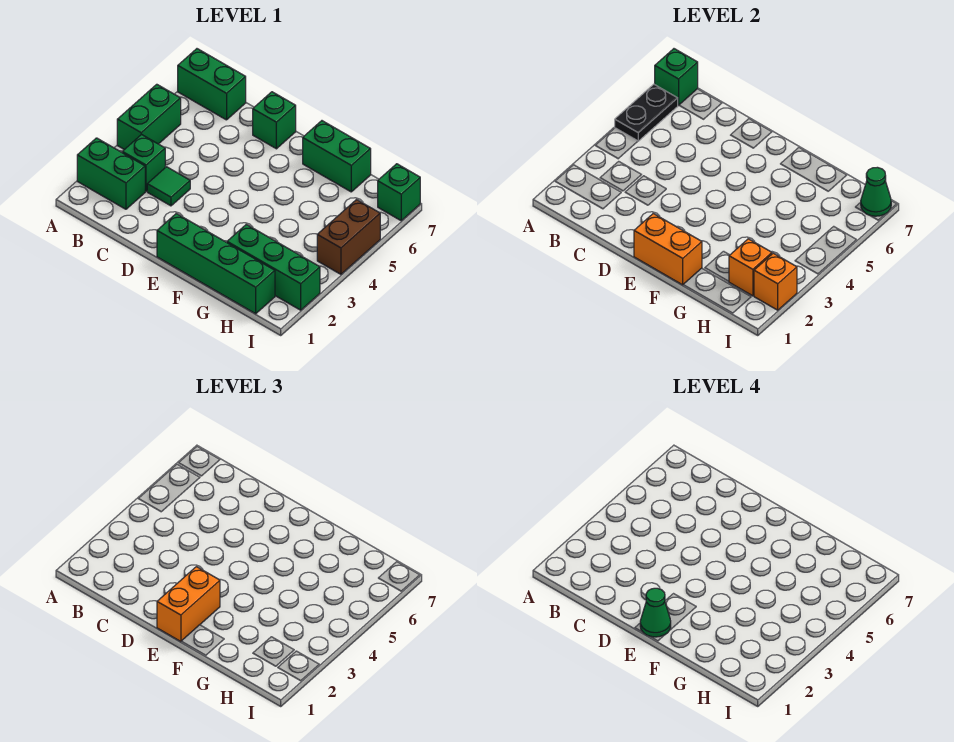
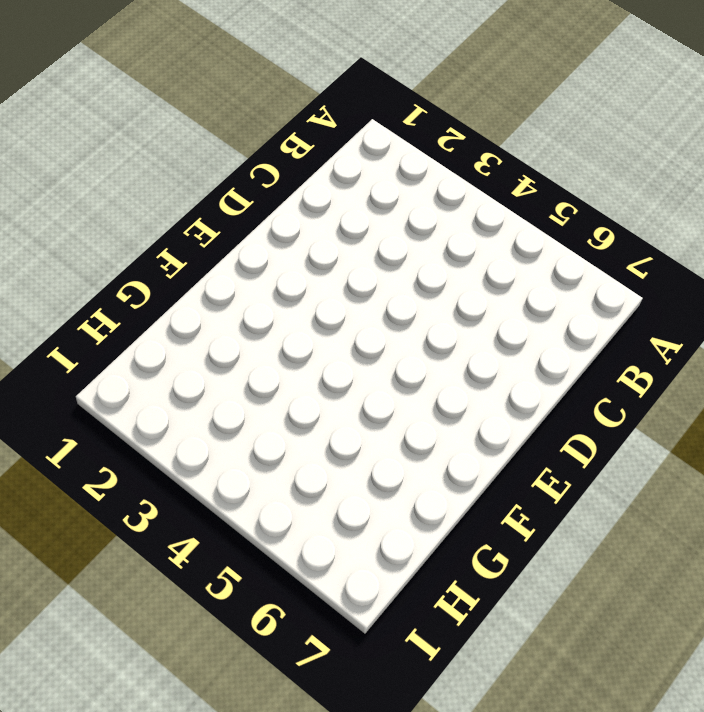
none -> green brick A2:B2 level 1
none -> green brick A4:A5 level 1
none -> green brick A7:B7 level 1

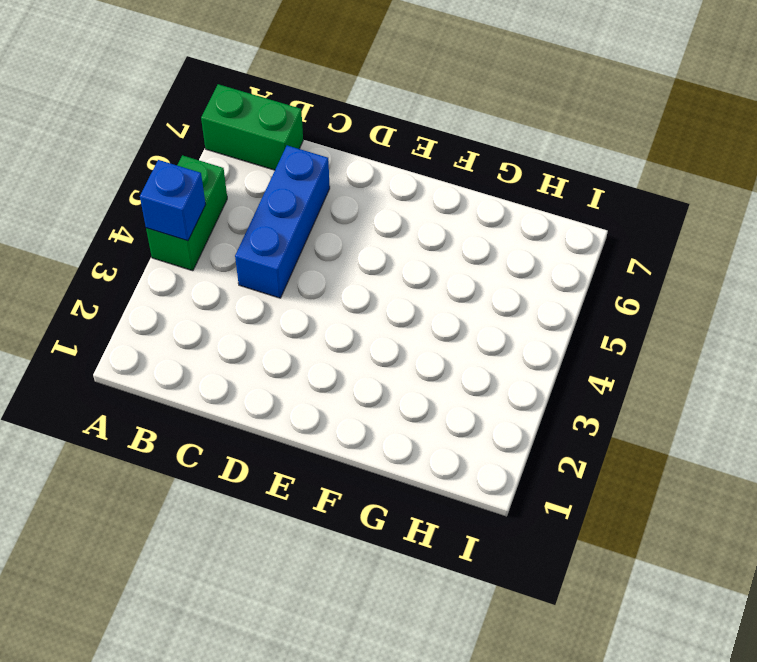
blue brick A4 level 2 -> none
blue brick C4:C6 level 1 -> none
none -> green brick A2:B2 level 1
none -> green brick B3 level 1
none -> green tile C3 level 1

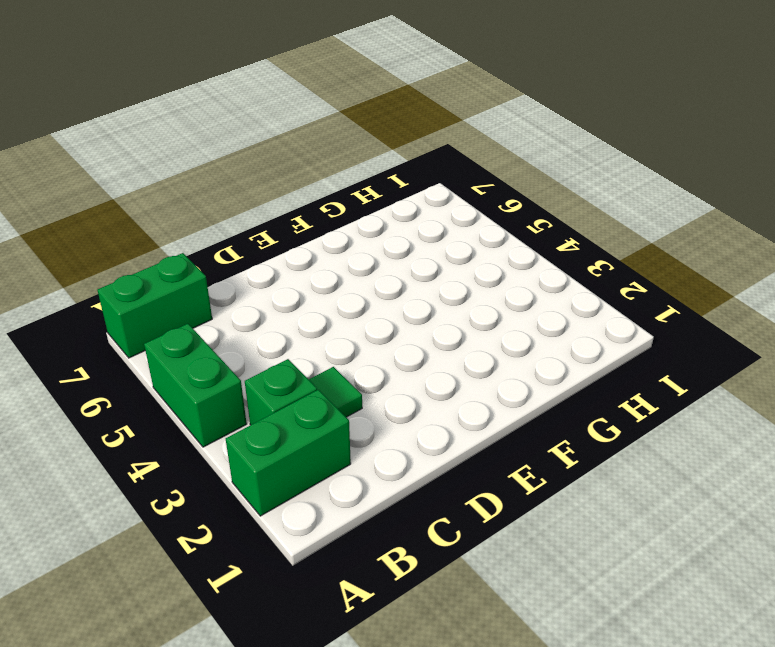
none -> green brick D7 level 1
none -> green brick E1:H1 level 1
none -> green brick F7:G7 level 1

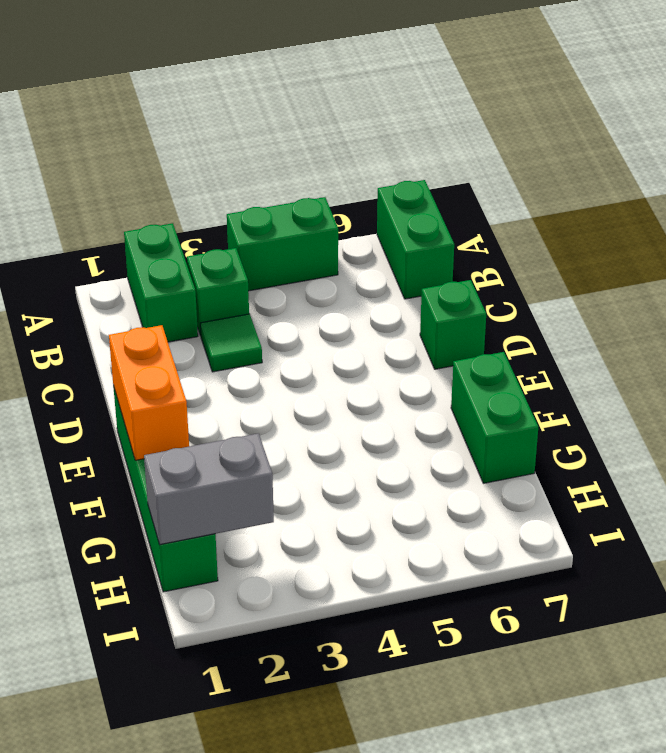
grey brick H1:H2 level 2 -> orange brick H2 level 2
none -> green brick G2:I2 level 1
none -> brown brick I4:I5 level 1
none -> green brick I7 level 1

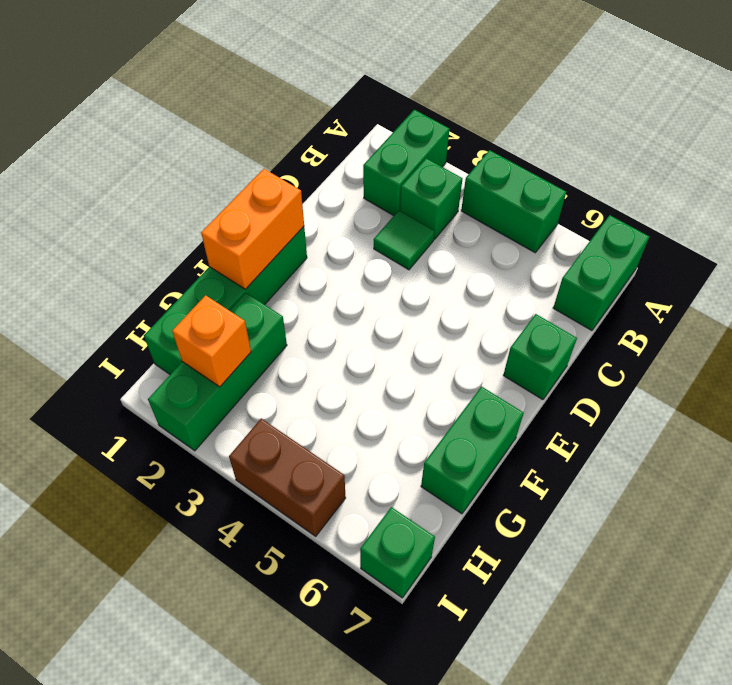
none -> black plate A5:A6 level 2
none -> green brick A7 level 2
none -> orange brick I2 level 2

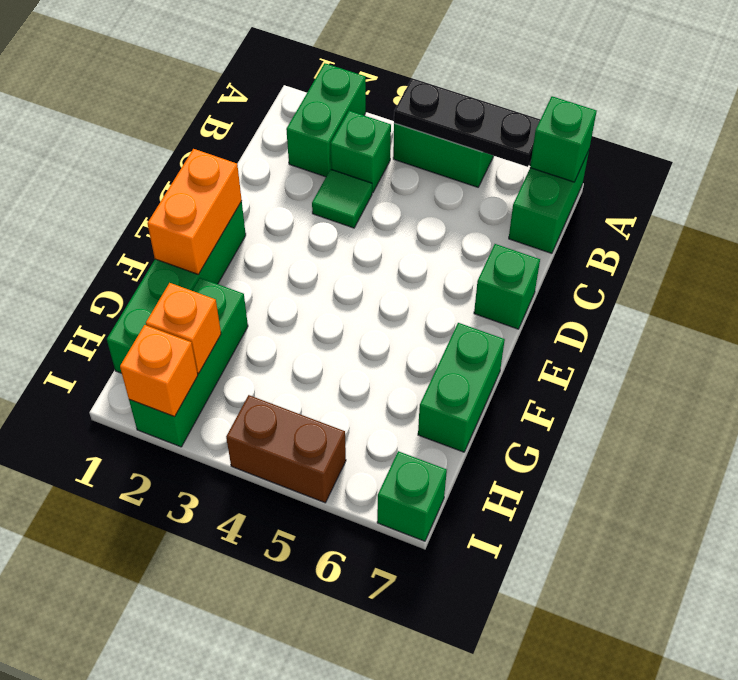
black plate A4:A6 level 2 -> black plate A5:A6 level 2
none -> green cone I7 level 2
none -> orange brick E1:E2 level 3
none -> green cone E1 level 4

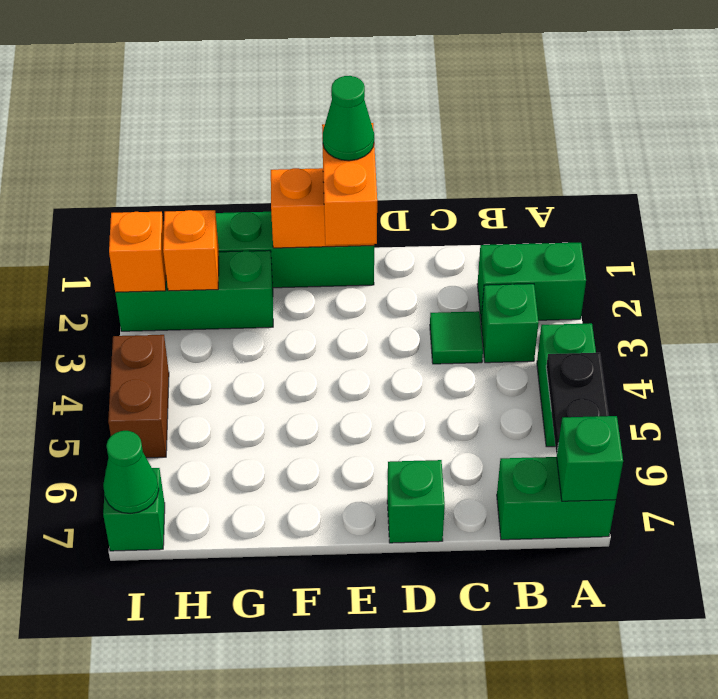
none -> green brick F7:G7 level 1

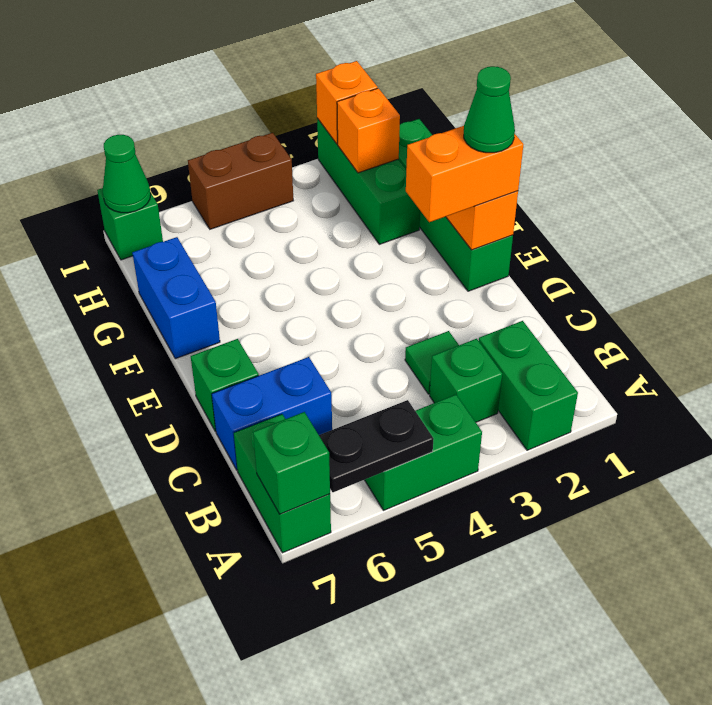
blue brick C6:C7 level 1 -> none
blue brick F7:G7 level 1 -> green brick F7:G7 level 1

